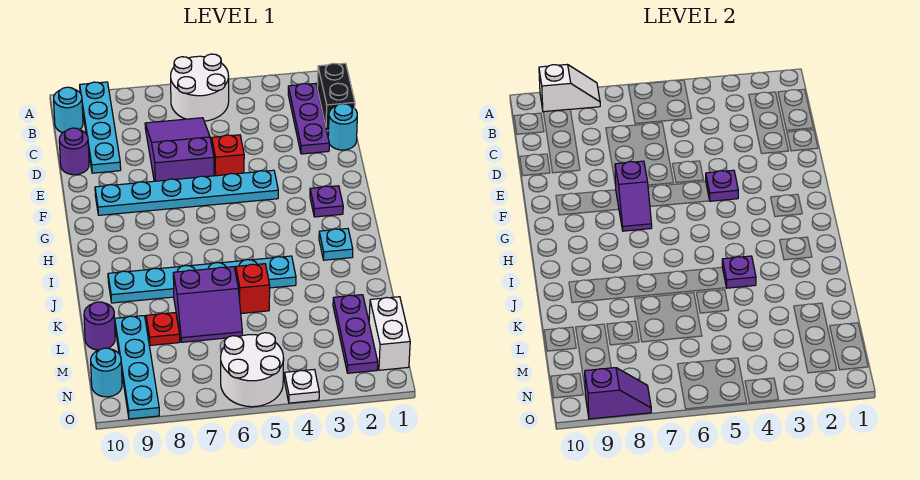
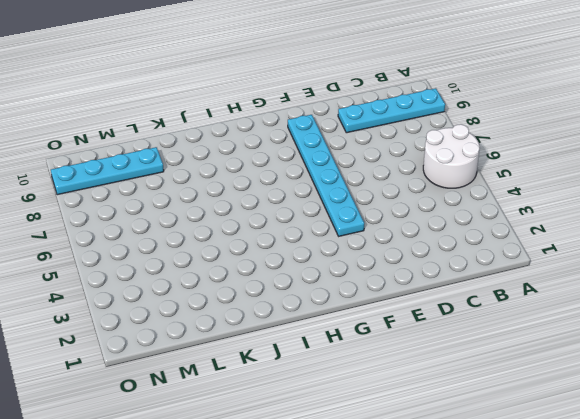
none -> black brick B1:C1 level 1
none -> purple plate B2:D2 level 1
none -> cyan round brick B10 level 1

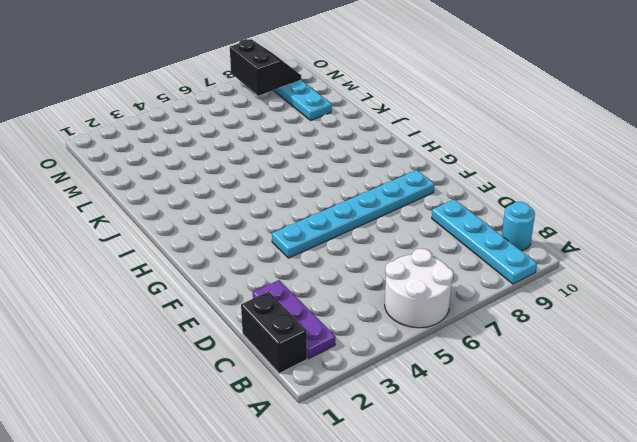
black slope N8:O9 level 2 top 8 -> purple slope O8:O9 level 2 top 9
none -> purple slope C6:E7 level 1 top E
none -> cyan round brick D1 level 1
none -> purple round brick D10 level 1

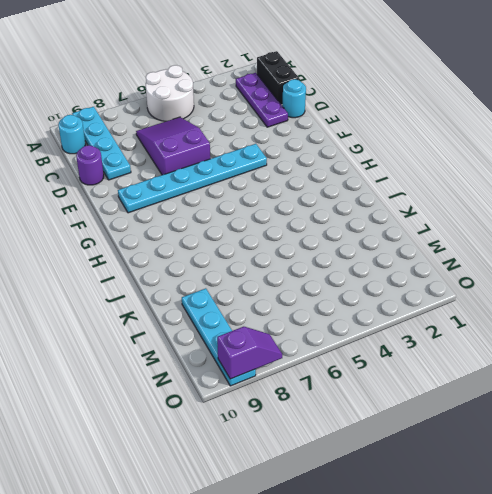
none -> red brick E5 level 1
none -> purple plate G2 level 1
none -> cyan plate I2 level 1

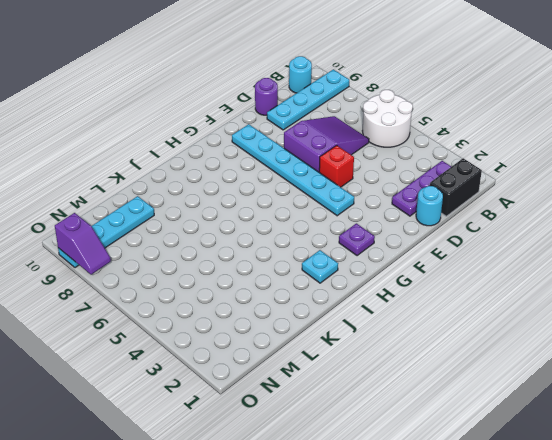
none -> cyan plate J4:J9 level 1
none -> red brick K5 level 1
none -> purple slope K6:L7 level 1 top K

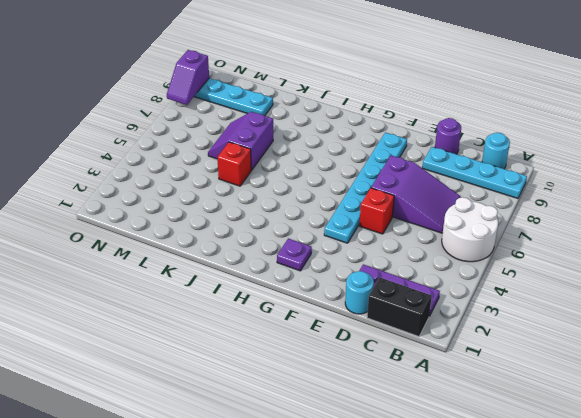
none -> cyan plate I2 level 1
none -> cyan plate J4:J9 level 1
none -> purple plate L2:N2 level 1

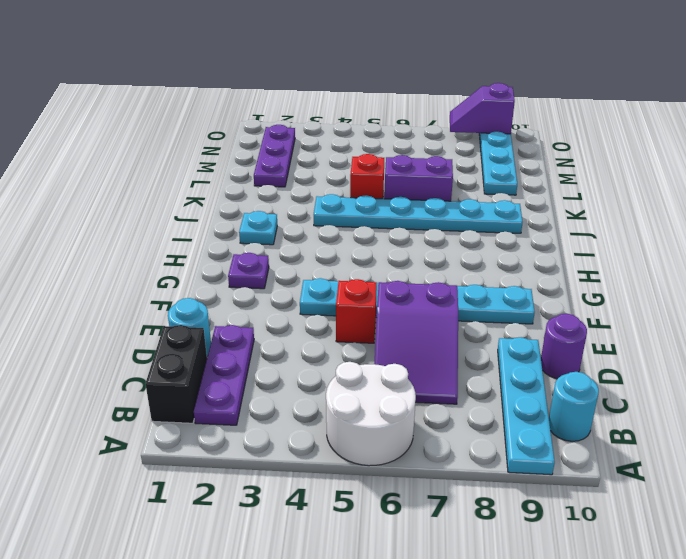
none -> red plate L8 level 1
none -> purple round brick L10 level 1
none -> white brick M1:N1 level 1

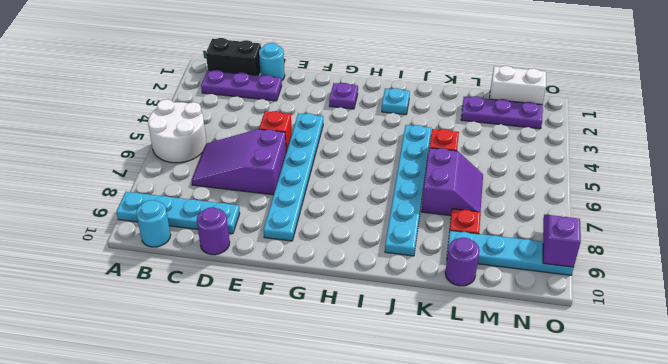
none -> white round brick N5:O6 level 1
none -> cyan round brick N10 level 1
none -> white plate O4 level 1

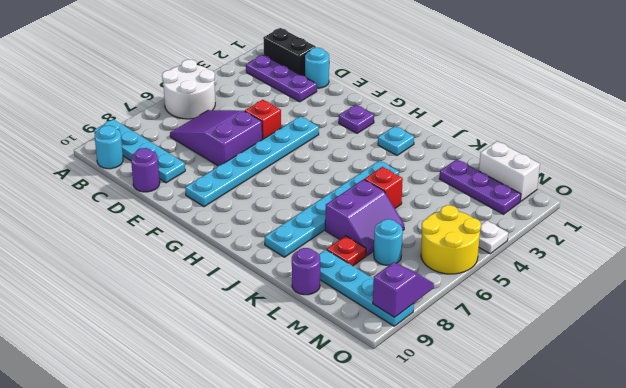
cyan round brick M7 level 1 -> cyan round brick N10 level 1
yellow round brick N5:O6 level 1 -> white round brick N5:O6 level 1
none -> white slope A8:A9 level 2 top 9
none -> purple plate F4 level 2
none -> purple slope F7:G7 level 2 top F

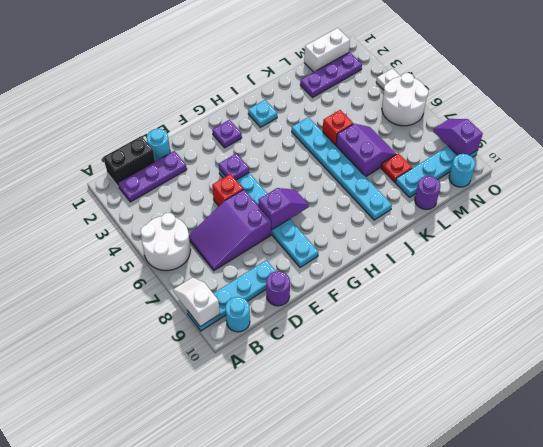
none -> purple plate J4 level 2

